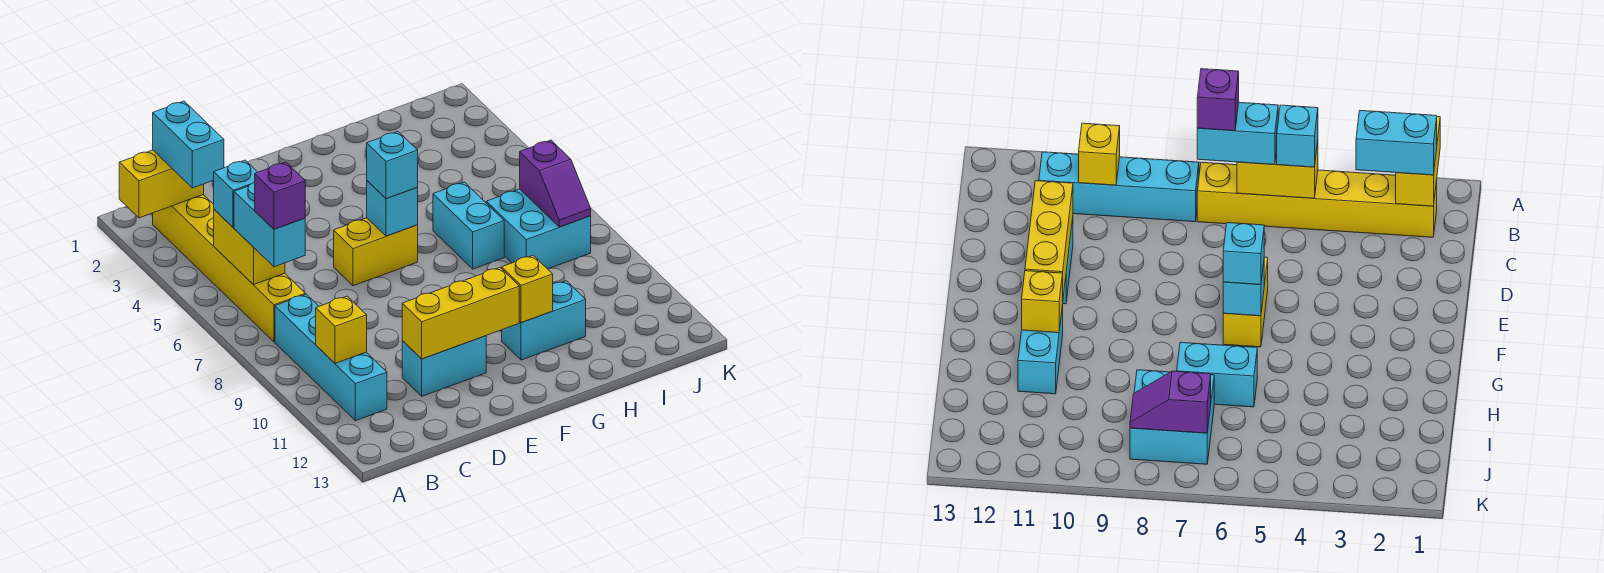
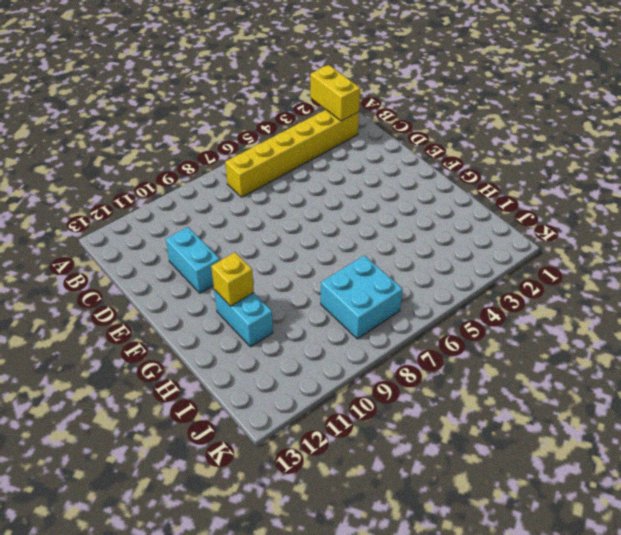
none -> cyan brick B8:B11 level 1
none -> yellow brick E6:F6 level 1
none -> cyan brick H6:H7 level 1

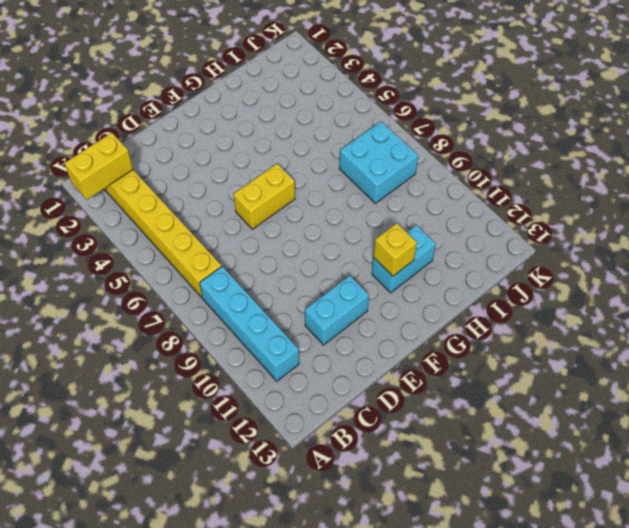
none -> cyan brick H6:H7 level 1
none -> yellow brick B5:B6 level 2
none -> yellow brick B10 level 2

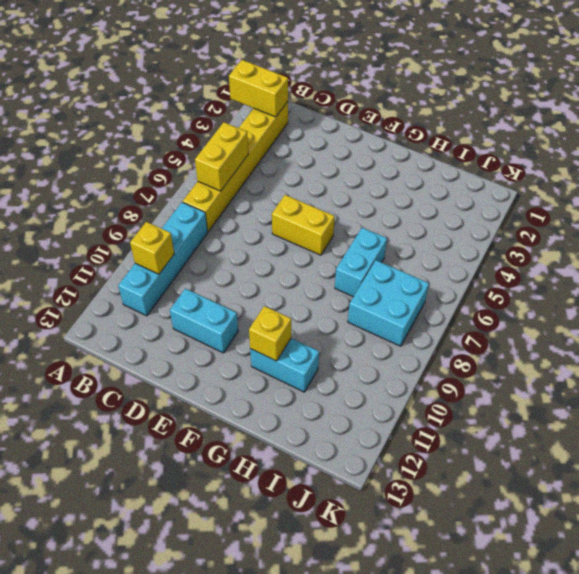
none -> yellow brick D11:F11 level 2
none -> cyan brick F6 level 2
none -> purple slope J7:J8 level 2 top 7

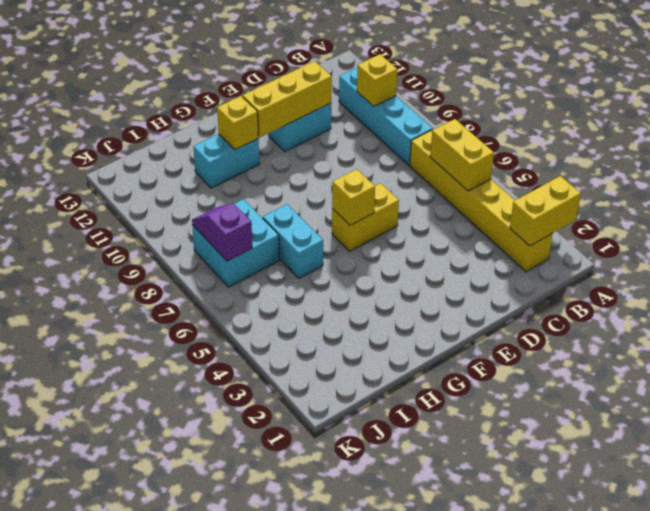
yellow brick F6 level 2 -> cyan brick F6 level 2
none -> cyan brick B2:B3 level 3
none -> cyan brick B5 level 3
none -> cyan brick B6:B7 level 3

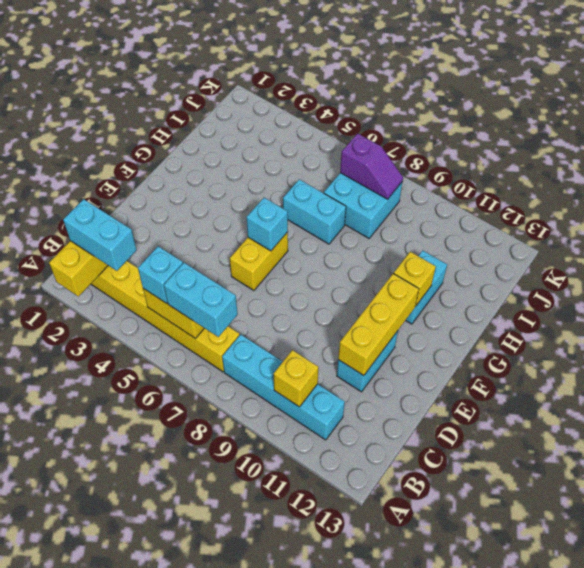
none -> cyan brick F6 level 3
none -> purple brick B7 level 4

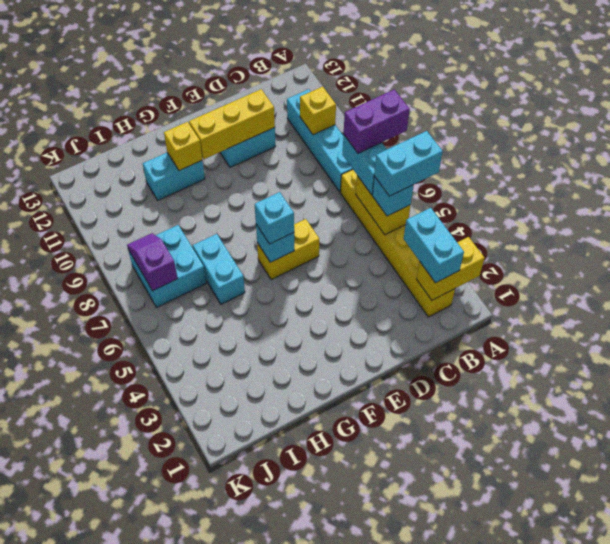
cyan brick A5:B5 level 4 -> none
purple brick A7:B7 level 4 -> purple brick B7 level 4

